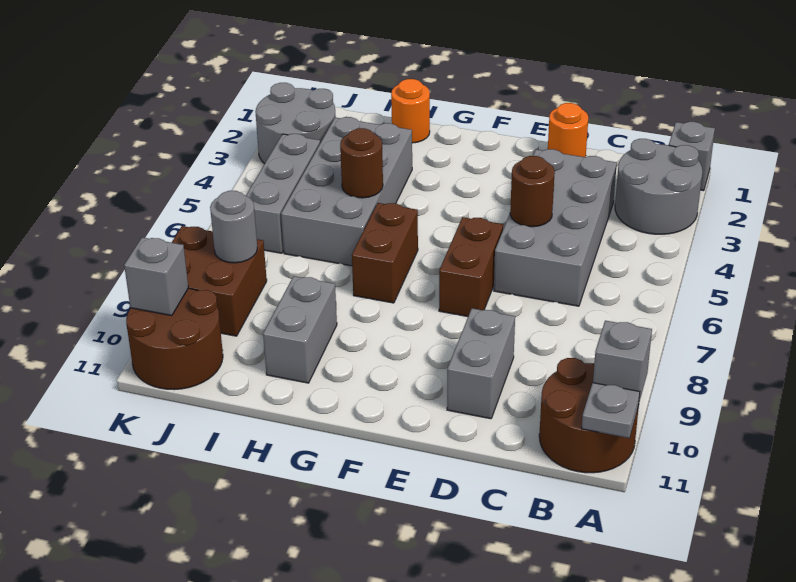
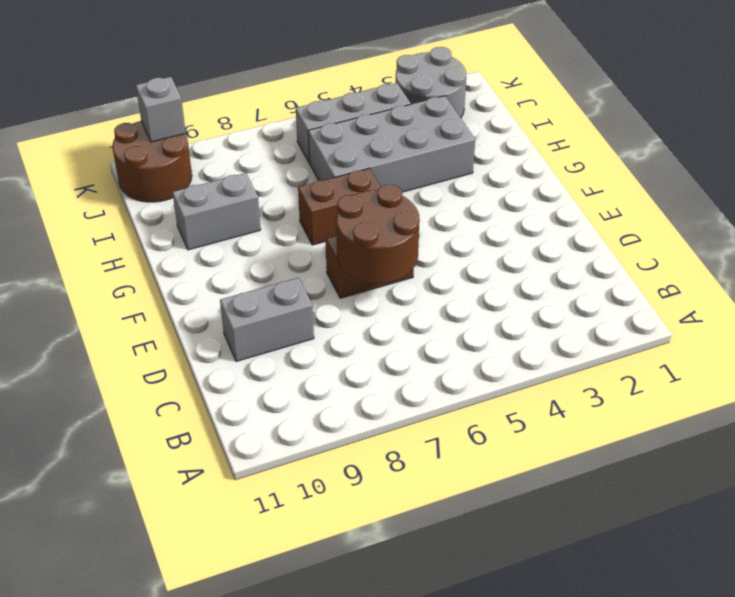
brown round brick D6:E7 level 2 -> brown round brick A10:B11 level 1
none -> grey brick A1 level 1
none -> grey round brick A2:B3 level 1
none -> grey brick C3:D6 level 1

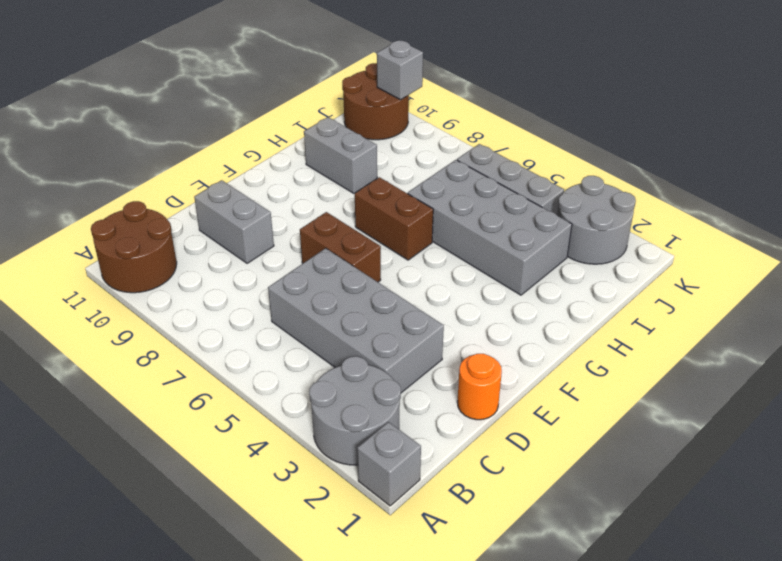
none -> orange round brick H1 level 1
none -> brown brick J8:K9 level 1
none -> grey brick A10 level 2

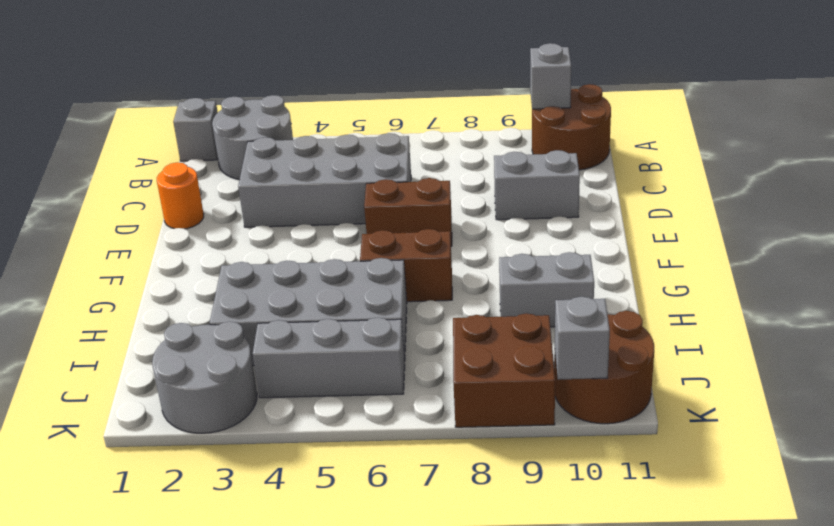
none -> orange round brick H1 level 1
none -> grey plate A11 level 2
none -> brown round brick D5 level 2

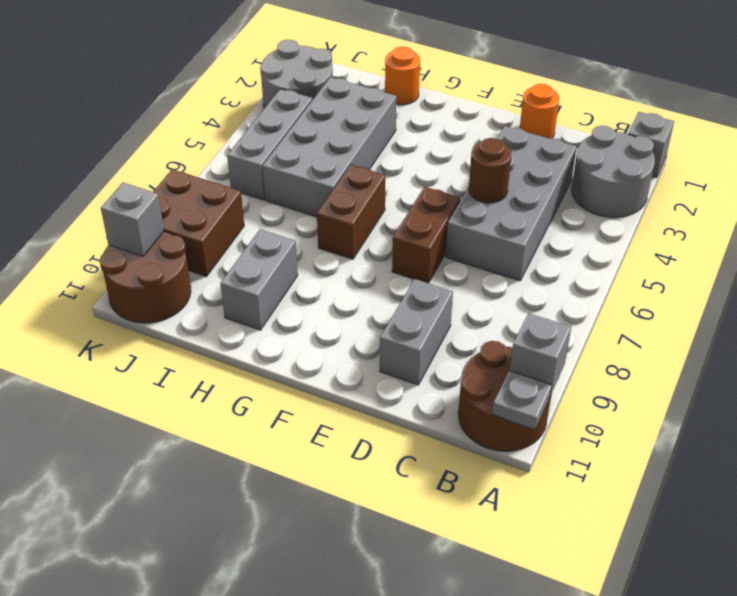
none -> brown round brick H5 level 2
none -> grey round brick J8 level 2

